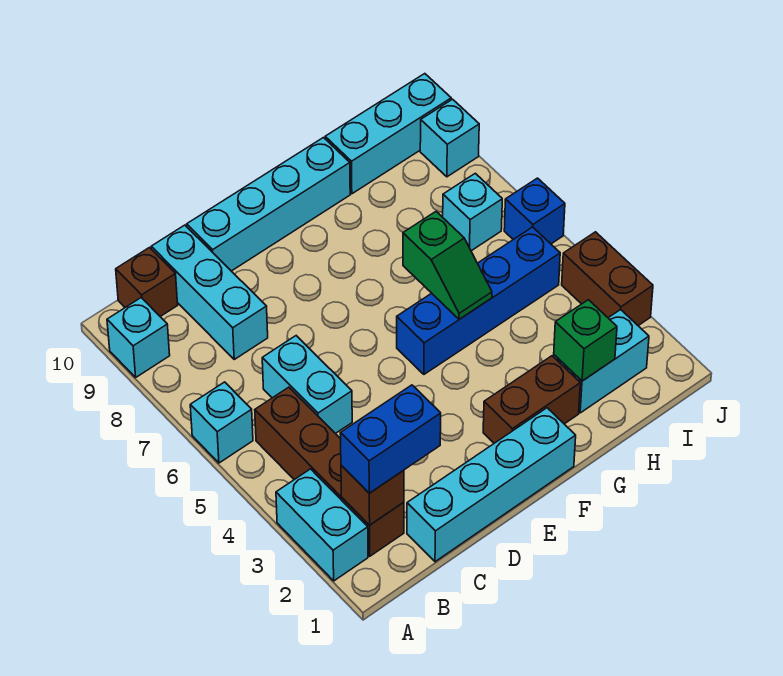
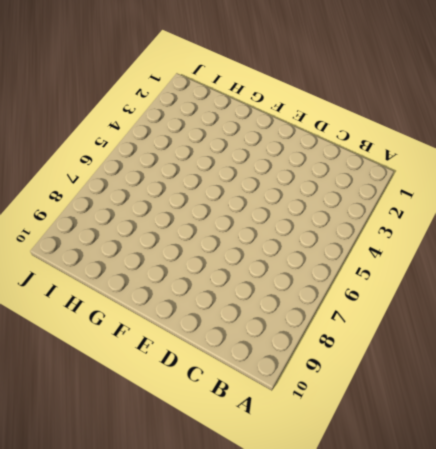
none -> cyan brick A2:A3 level 1
none -> cyan brick A6 level 1
none -> cyan brick A9 level 1

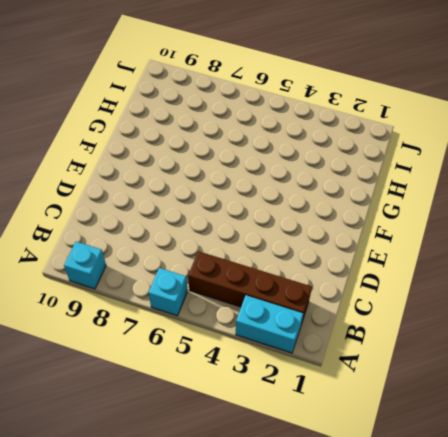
none -> brown brick B10 level 1
none -> cyan brick C1:F1 level 1
none -> cyan brick C5:C6 level 1

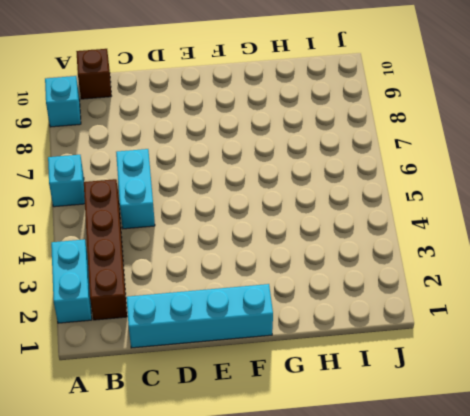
none -> cyan brick C8:C10 level 1
none -> cyan brick D10:G10 level 1
none -> brown brick F2:G2 level 1

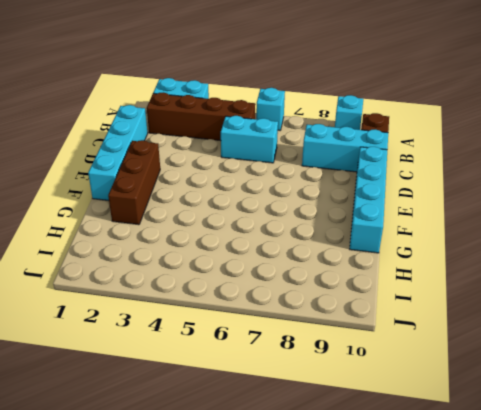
brown brick E2:G2 level 1 -> brown brick F2:G2 level 1
none -> blue brick F5:I5 level 1
none -> cyan brick H2:I2 level 1
none -> cyan brick H10:J10 level 1

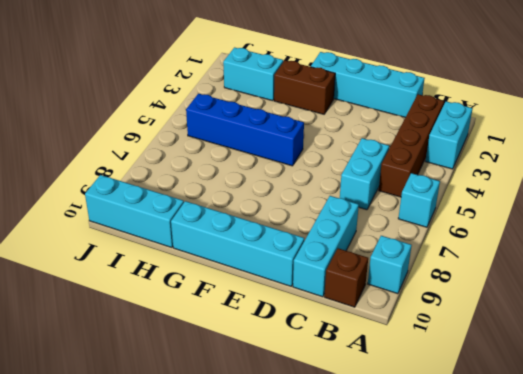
none -> cyan brick I7 level 1
none -> brown brick J3:J4 level 1
none -> blue brick J6 level 1

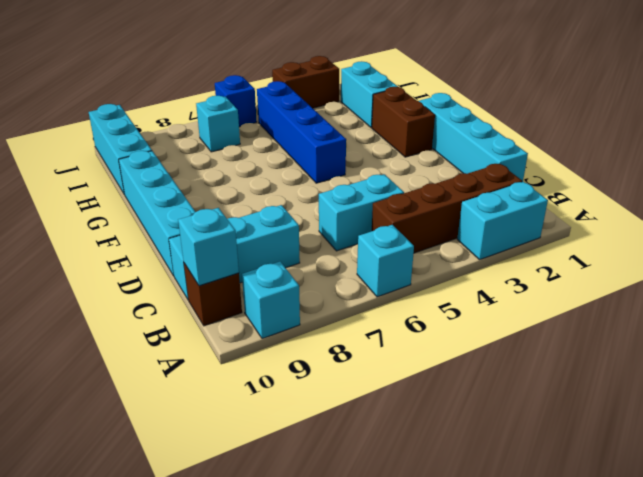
cyan brick B10 level 2 -> cyan brick J9 level 1
none -> brown brick B2 level 2
none -> green slope G5:G6 level 2 top 6
none -> green brick H2 level 2

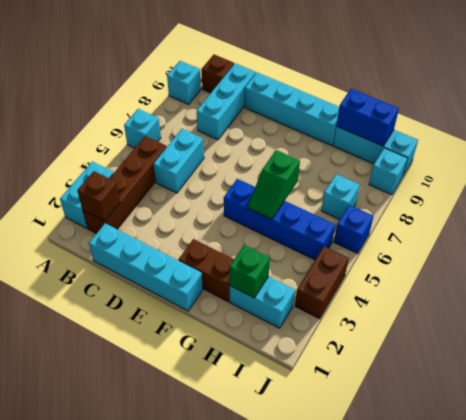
blue brick H10:I10 level 2 -> blue brick B2:C2 level 3

